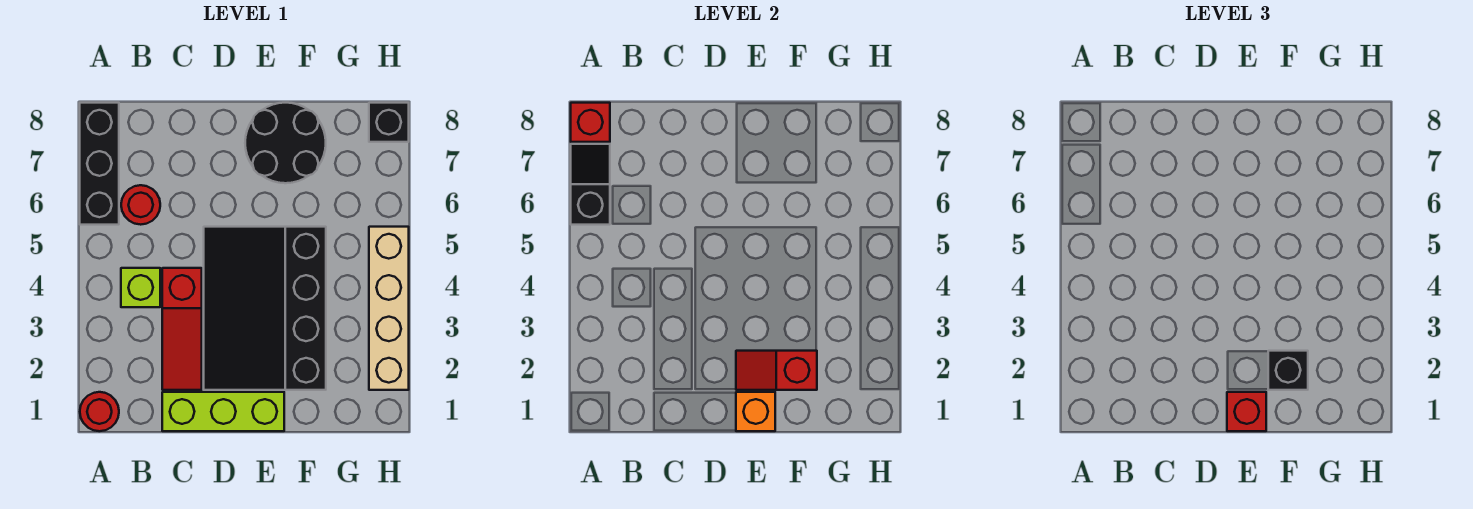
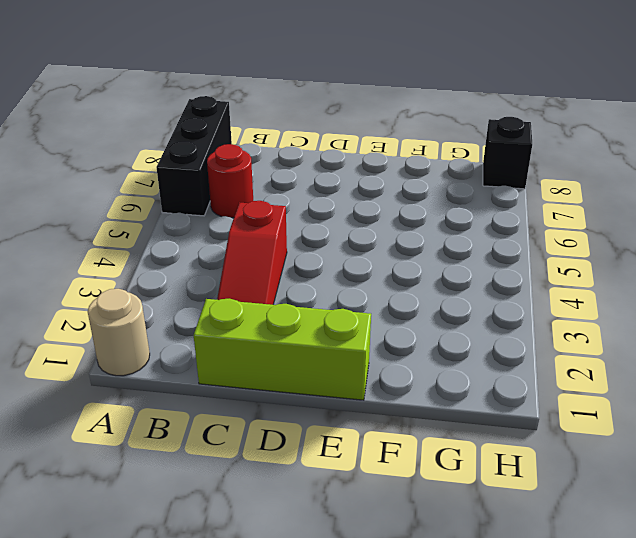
tan round brick A1 level 1 -> red round brick A1 level 1
none -> lime brick B4 level 1
none -> black slope D2:F5 level 1 top F
none -> black round brick E7:F8 level 1

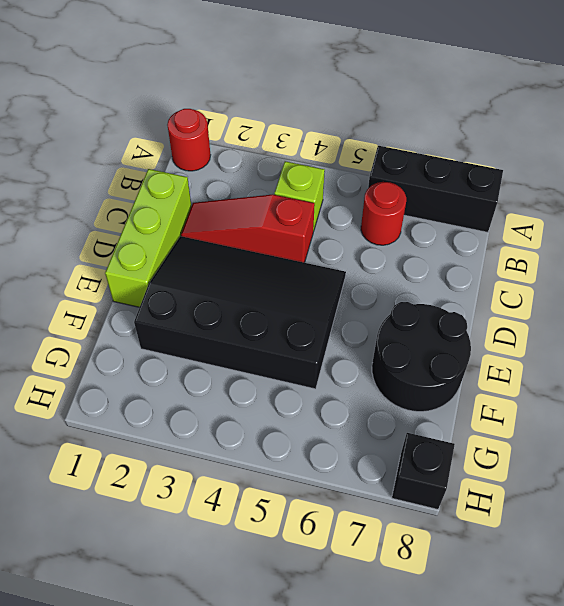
none -> tan brick H2:H5 level 1
none -> black slope A6:A7 level 2 top 6
none -> red brick A8 level 2

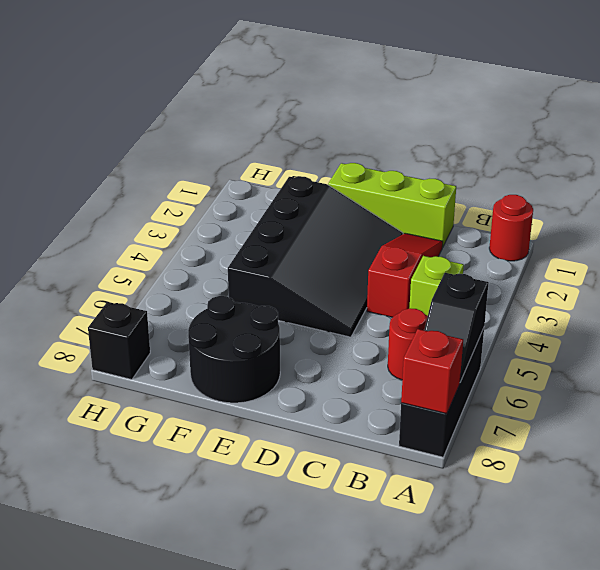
none -> tan brick H2:H5 level 1
none -> orange brick E1 level 2
none -> red slope E2:F2 level 2 top F

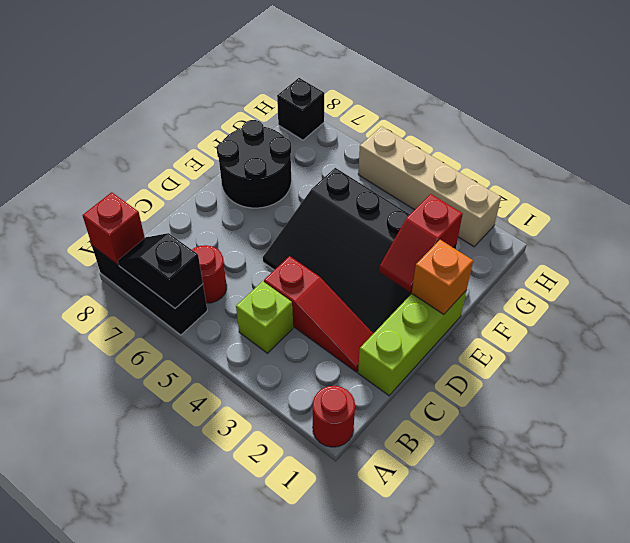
none -> red brick E1 level 3
none -> black brick F2 level 3

